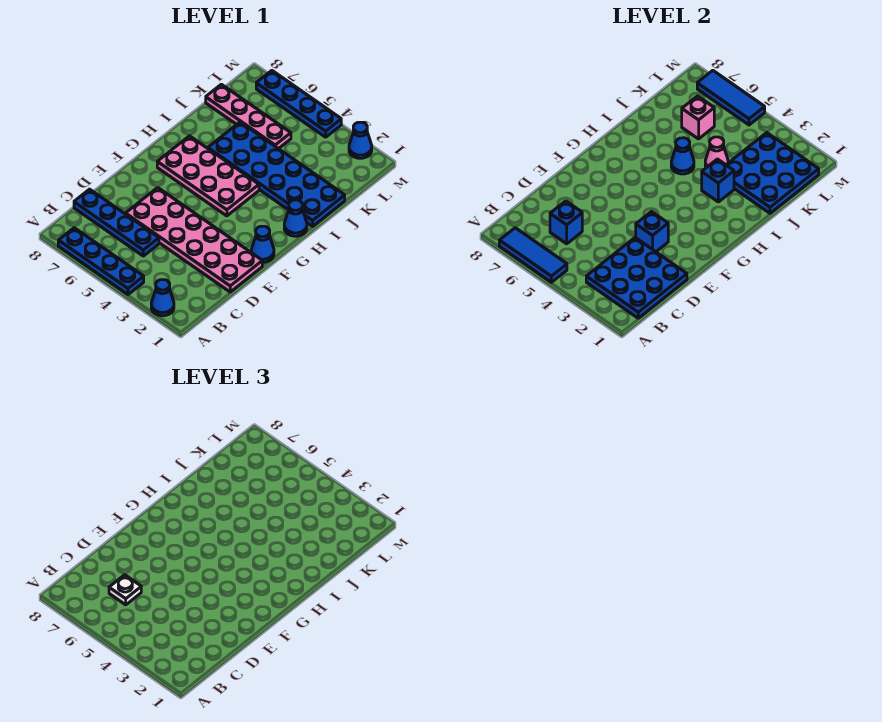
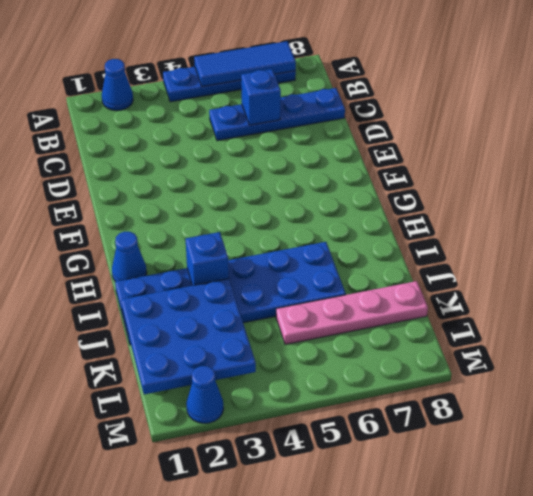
none -> pink plate D1:E6 level 1
none -> blue cone F1 level 1
none -> pink plate G4:H7 level 1

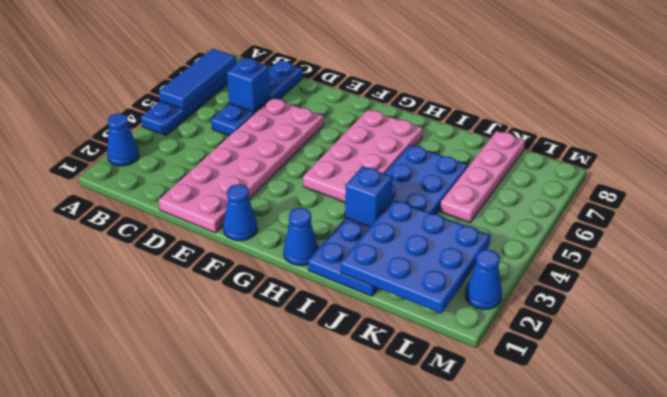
none -> blue plate M4:M7 level 1
none -> blue plate B1:D3 level 2
none -> blue brick E3 level 2

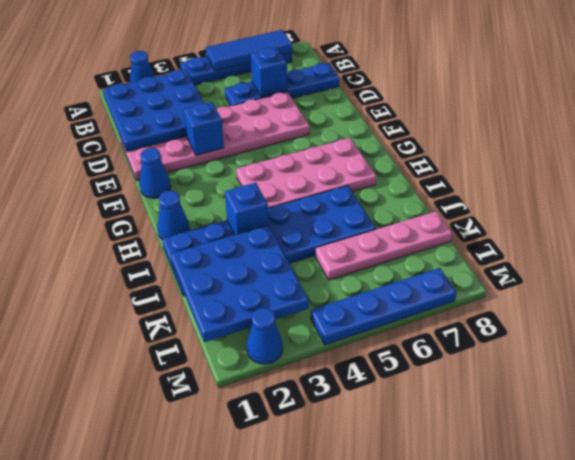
none -> blue cone I5 level 2
none -> pink cone J4 level 2
none -> pink brick K6 level 2

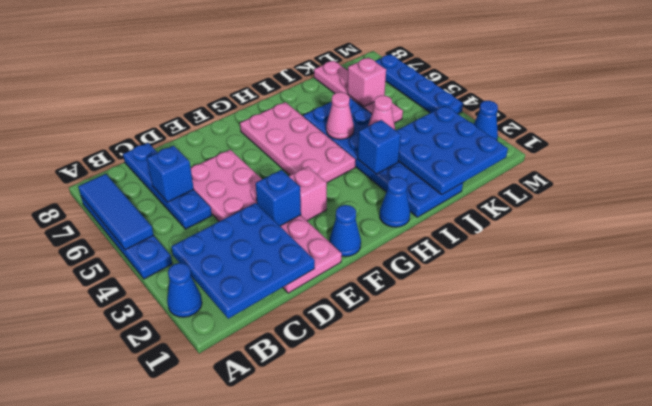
pink brick F3 level 1 -> none
pink cone I5 level 2 -> blue cone I5 level 2
none -> blue tile M5:M7 level 2
none -> white plate C6 level 3

